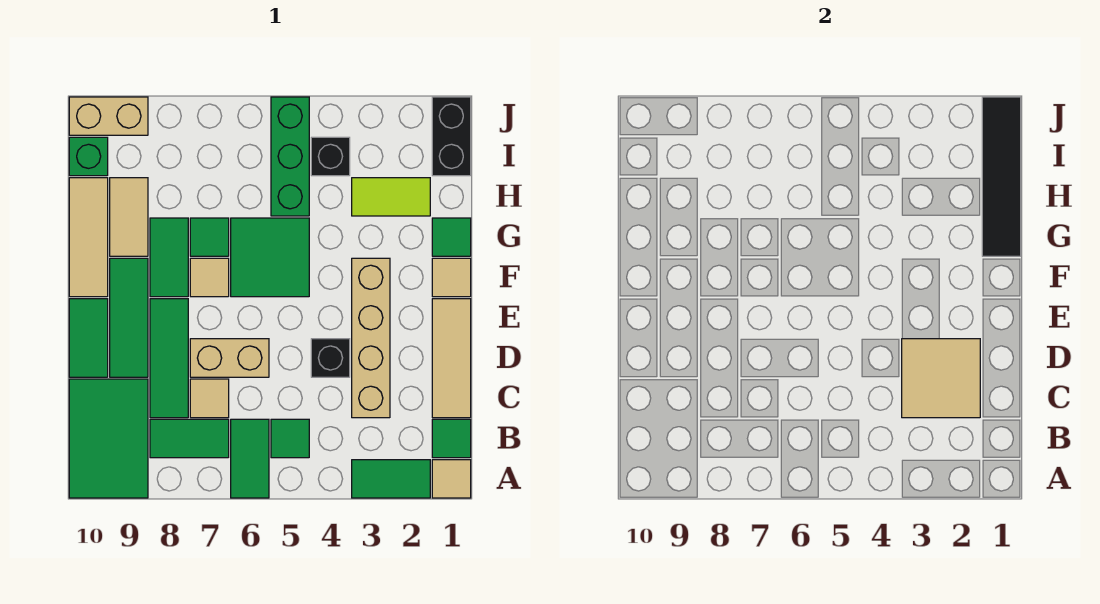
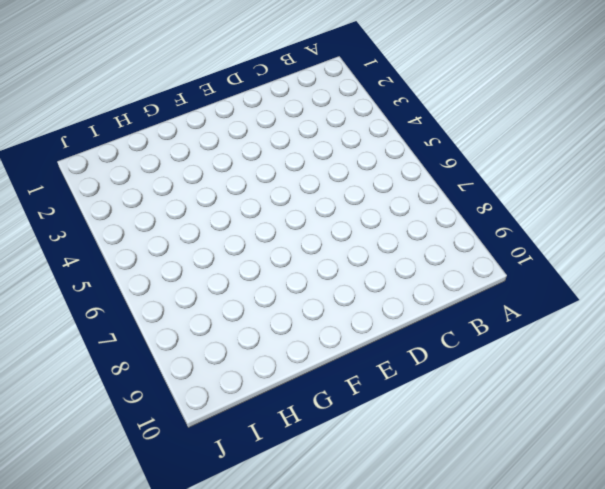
none -> tan tile A1 level 1
none -> green tile A2:A3 level 1
none -> green tile A6:B6 level 1
none -> green tile A9:C10 level 1

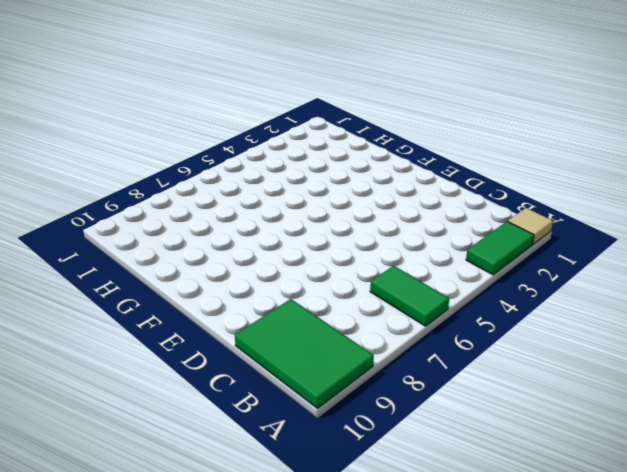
none -> green tile B1 level 1
none -> green tile B5 level 1
none -> green tile B7:B8 level 1
none -> tan tile C1:E1 level 1

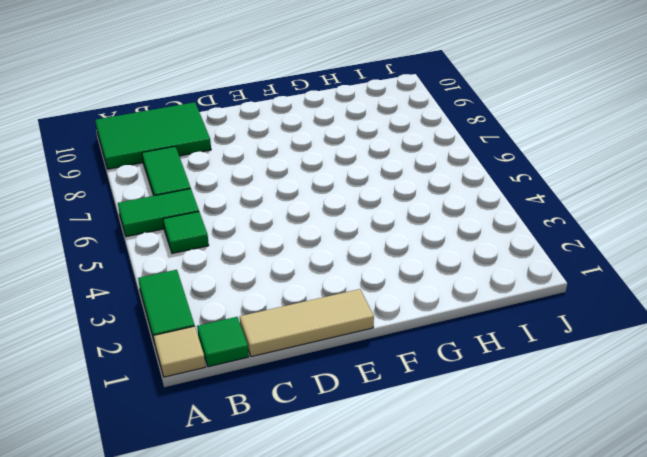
none -> tan brick C3:F3 level 1
none -> tan tile C7 level 1
none -> green tile C8:E8 level 1
none -> black brick D4 level 1

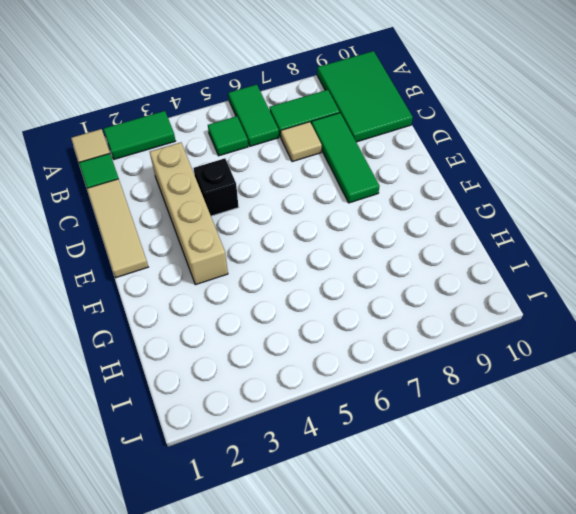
none -> tan brick D6:D7 level 1
none -> green tile D9:F9 level 1
none -> green tile D10:E10 level 1
none -> tan tile F1 level 1

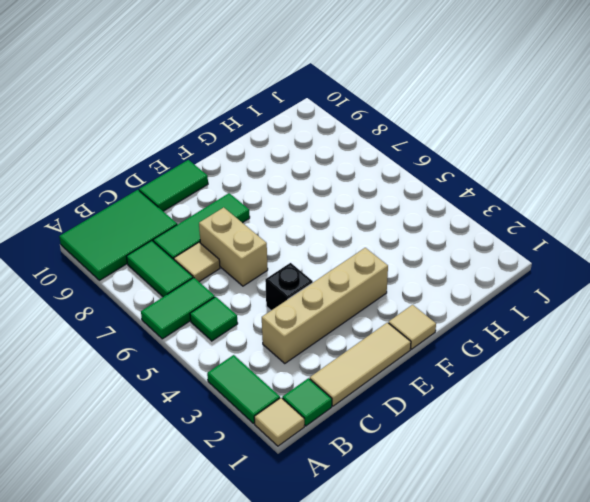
none -> green tile D9:F9 level 1
none -> green tile F5:G6 level 1
none -> tan tile F7 level 1
none -> green tile F8:G8 level 1

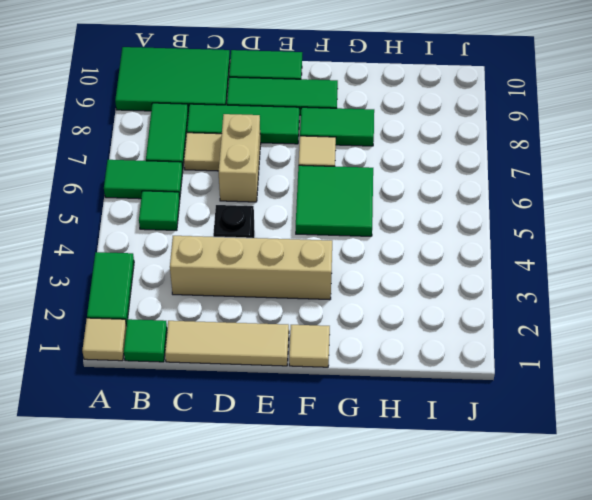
none -> tan tile F10:H10 level 1
none -> green tile G1 level 1
none -> green tile G7 level 1
none -> tan tile G9:H9 level 1

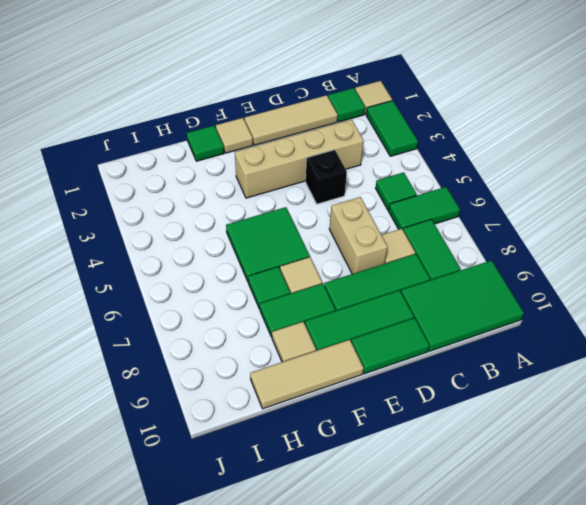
tan tile G9 level 1 -> tan tile G9:H9 level 1
none -> lime tile H2:H3 level 1
none -> green brick H5:J5 level 1
none -> black brick I1:J1 level 1
none -> black brick I4 level 1

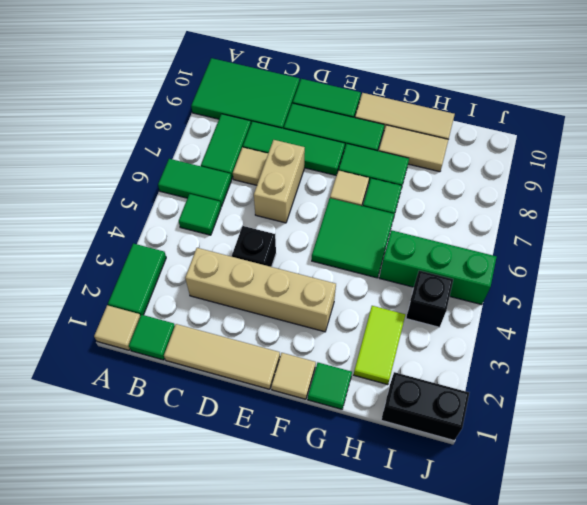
none -> green brick I10 level 1
none -> tan brick J9:J10 level 1
none -> tan tile C2:D3 level 2
none -> black tile G1:J1 level 2

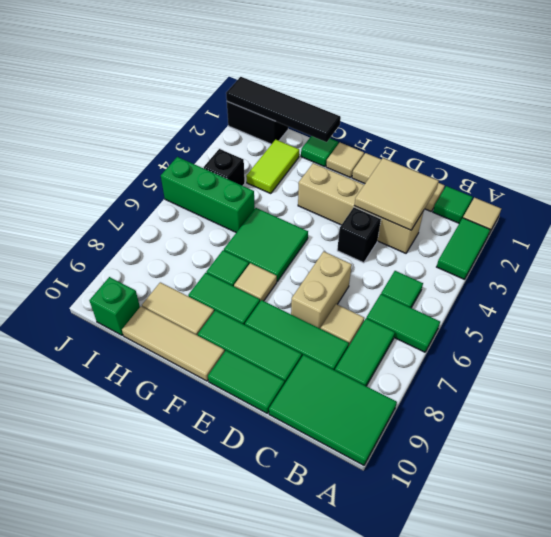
none -> tan brick J9:J10 level 1

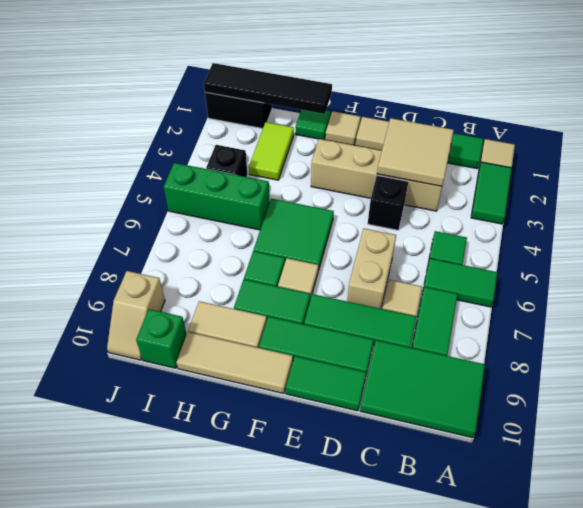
tan slope J9:J10 level 1 top 9 -> tan brick J9:J10 level 1

